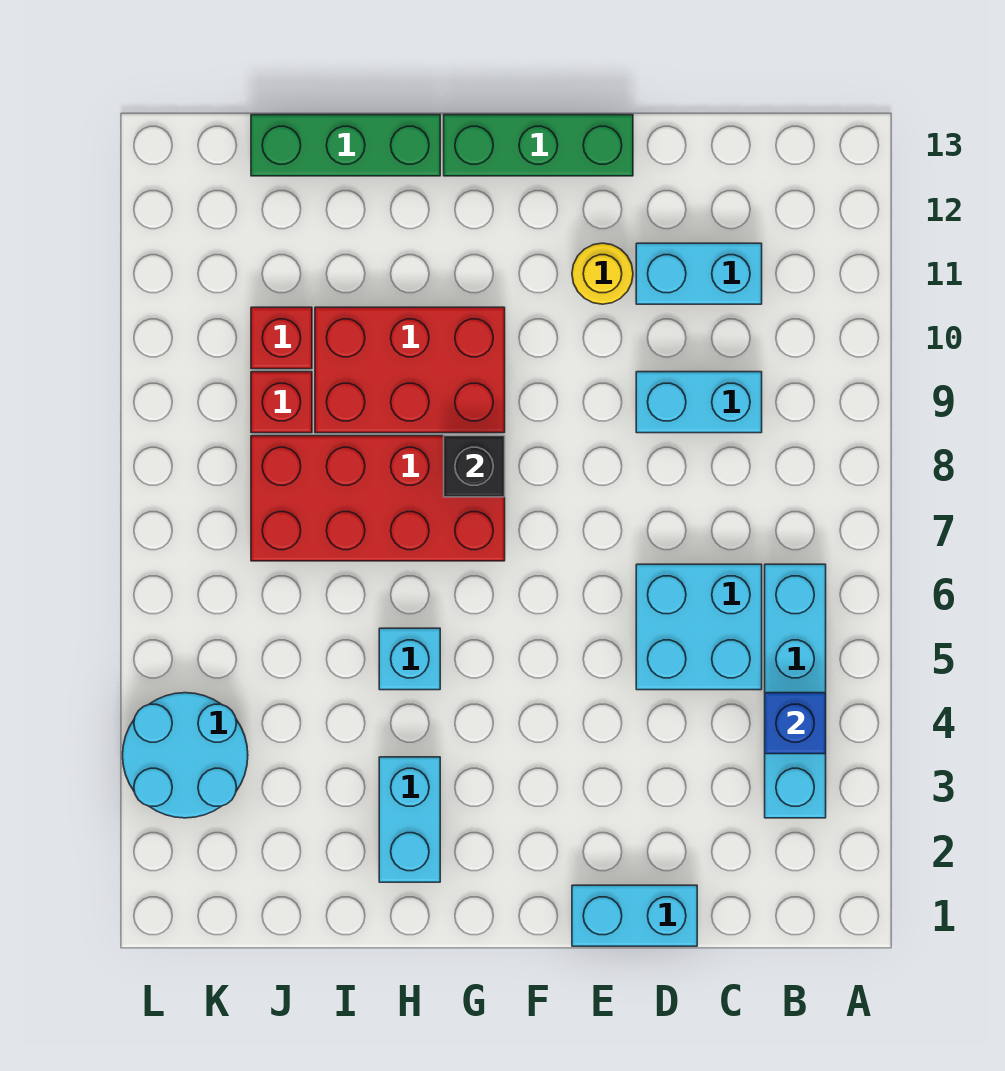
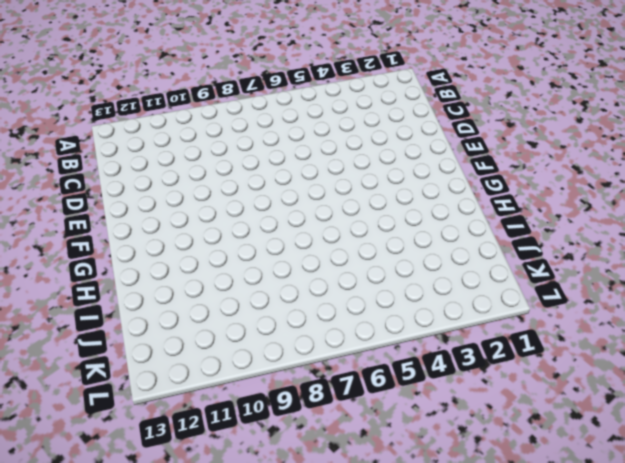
none -> cyan brick B3:B6 level 1
none -> cyan brick C5:D6 level 1
none -> cyan brick C9:D9 level 1

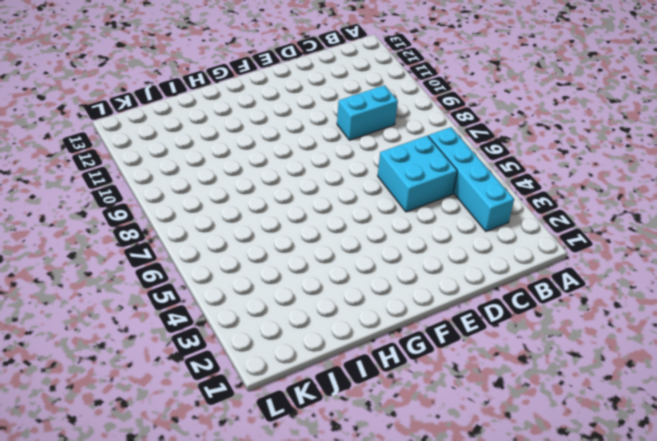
none -> cyan brick C11:D11 level 1
none -> cyan brick D1:E1 level 1
none -> yellow round brick E11 level 1

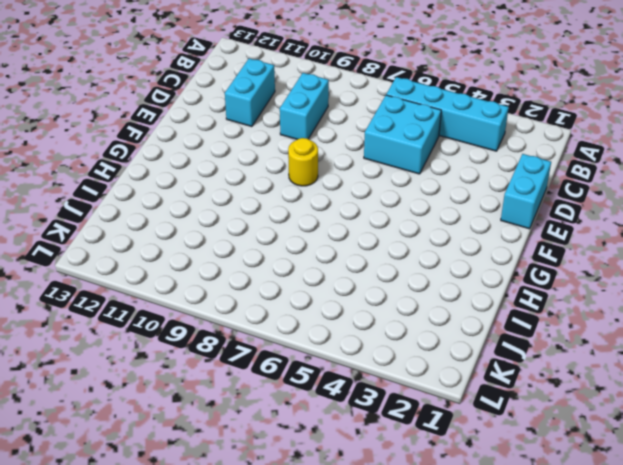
yellow round brick F8 level 1 -> yellow round brick E11 level 1
none -> green brick E13:G13 level 1
none -> red brick G7:J8 level 1
none -> red brick G9:I10 level 1

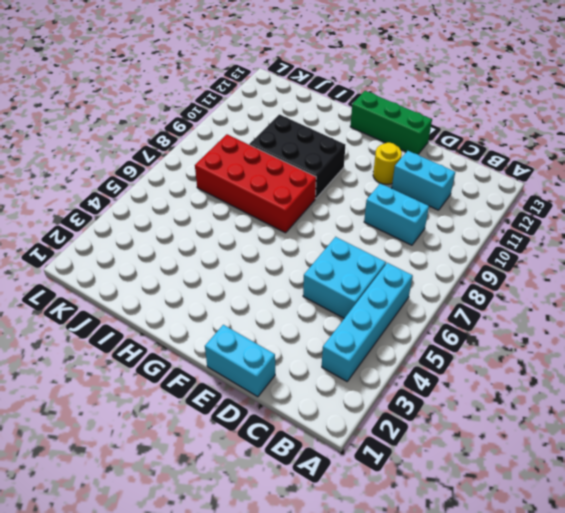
black brick G9:I10 level 1 -> red brick G9:I10 level 1
none -> cyan brick H2:H3 level 1
none -> cyan brick H5 level 1
none -> green brick H13:J13 level 1

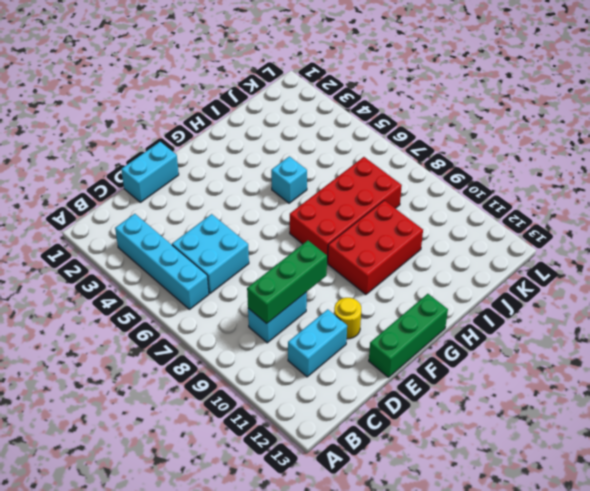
green brick C9:E9 level 2 -> green brick H13:J13 level 1
none -> cyan brick H2:H3 level 1
none -> red brick J9 level 1
none -> red brick J10 level 1

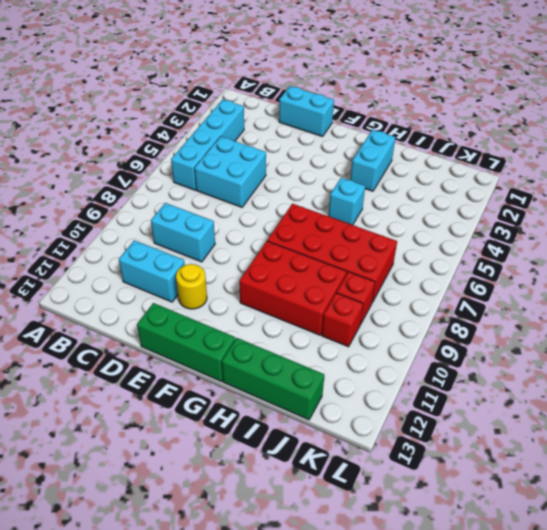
none -> cyan round brick K3:L4 level 1
none -> blue brick B4 level 2
none -> black brick G8 level 2

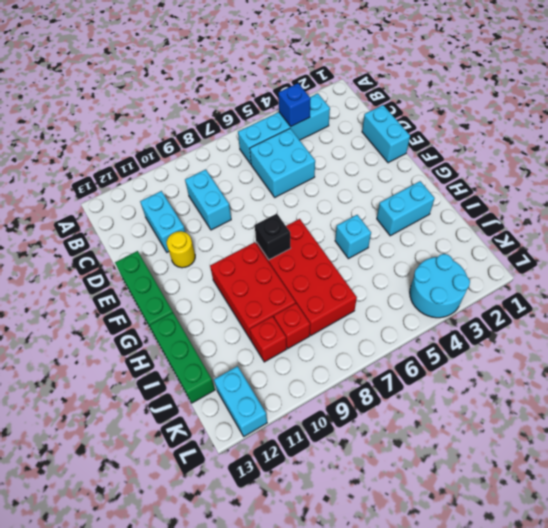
cyan brick K12:L12 level 1 -> none

